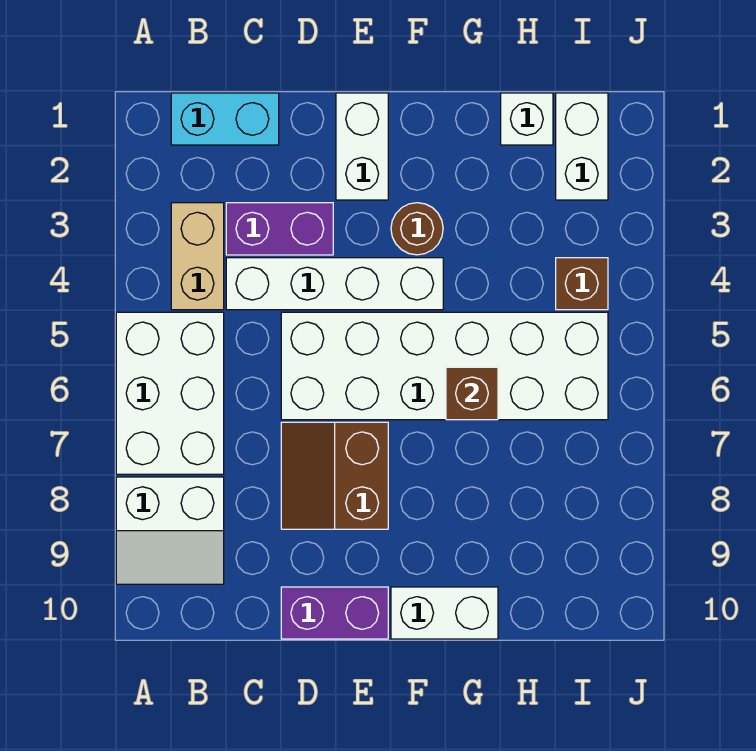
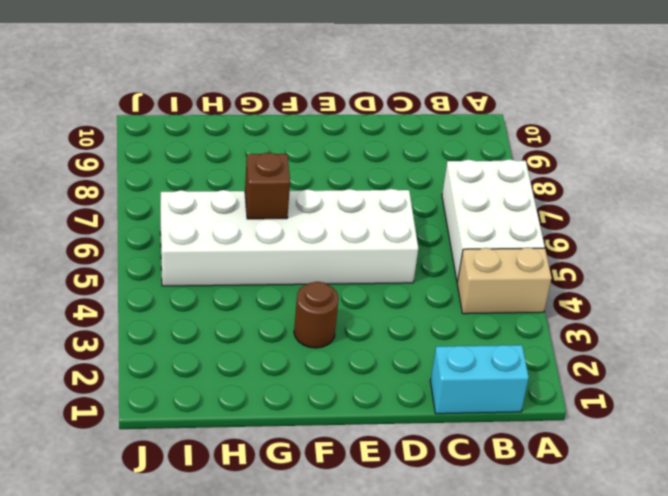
tan brick A4:B4 level 1 -> tan brick B3:B4 level 1
none -> white slope A8:B9 level 1 top 8
none -> purple brick C3:D3 level 1
none -> white brick C4:F4 level 1

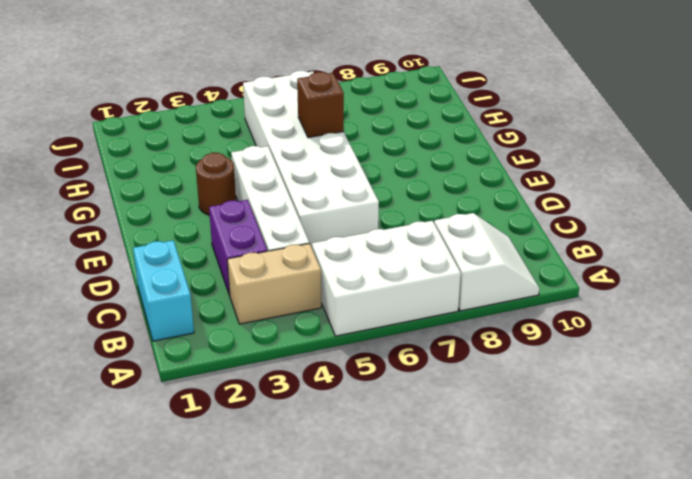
none -> brown slope D7:E8 level 1 top E
none -> purple brick D10:E10 level 1
none -> white brick E1:E2 level 1

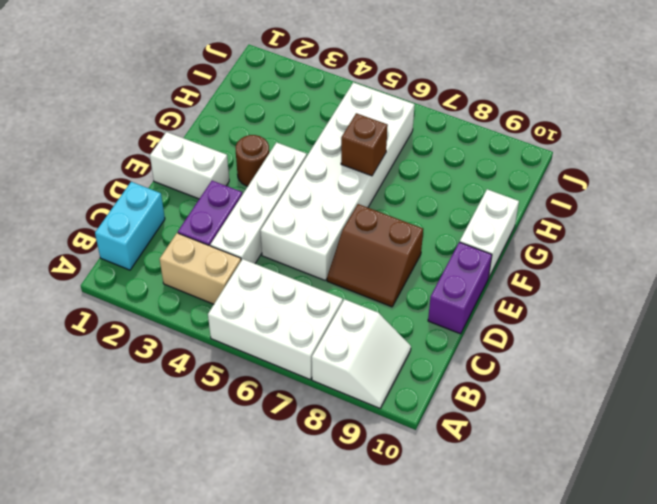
none -> white brick H1 level 1
none -> white brick I1:I2 level 1
none -> brown brick I4 level 1

